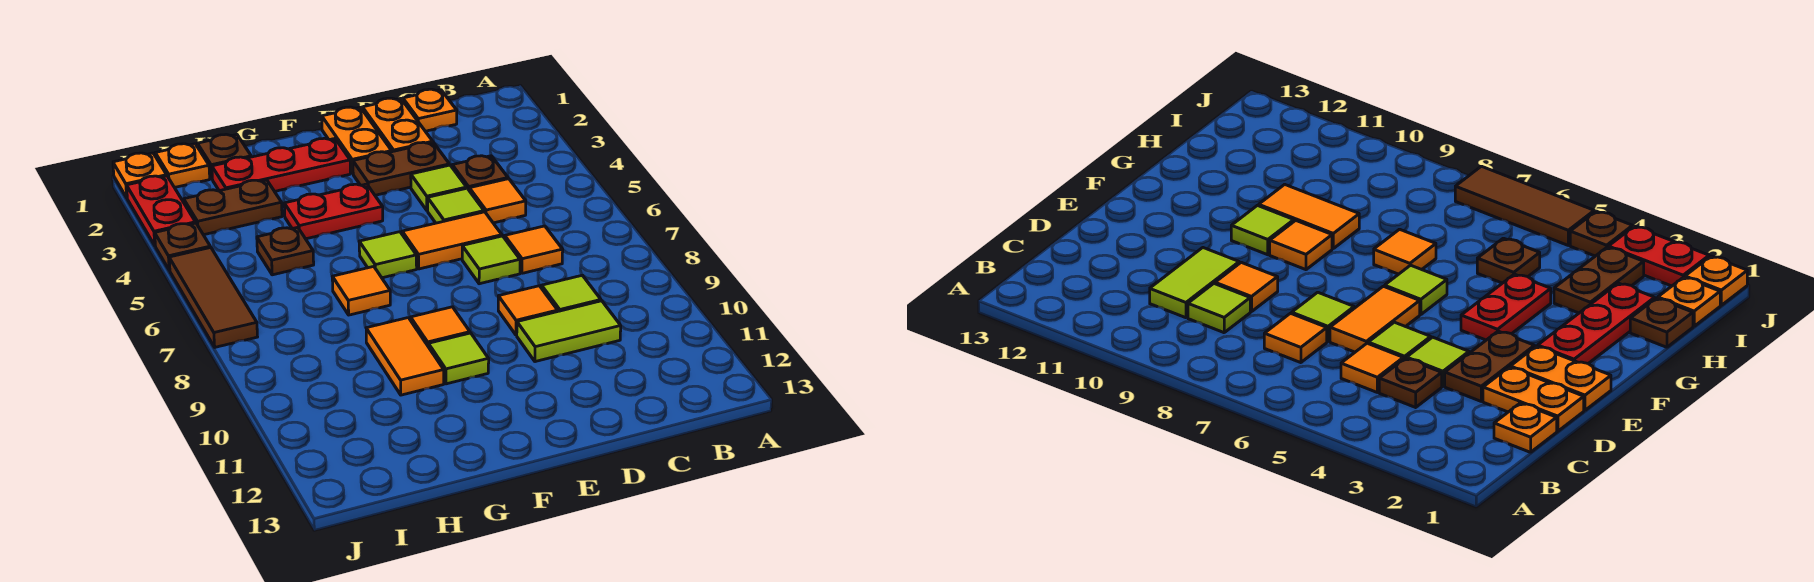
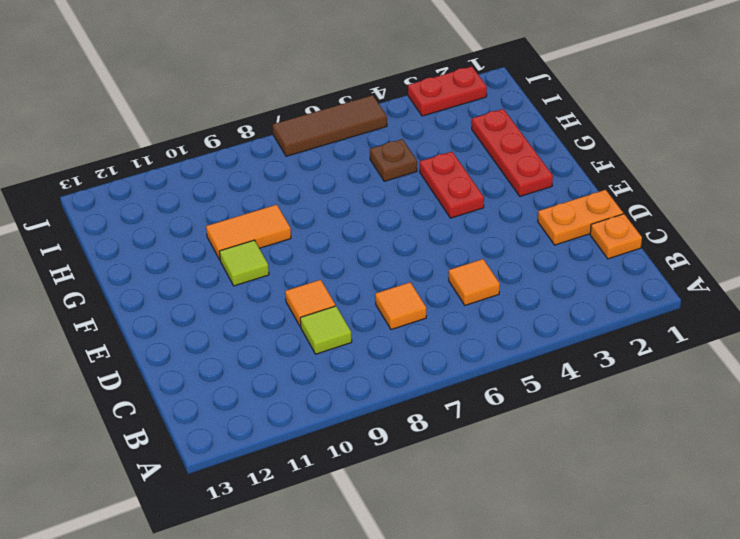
none -> brown plate C4 level 1
none -> lime tile C10:D10 level 1
none -> brown plate D3:E3 level 1

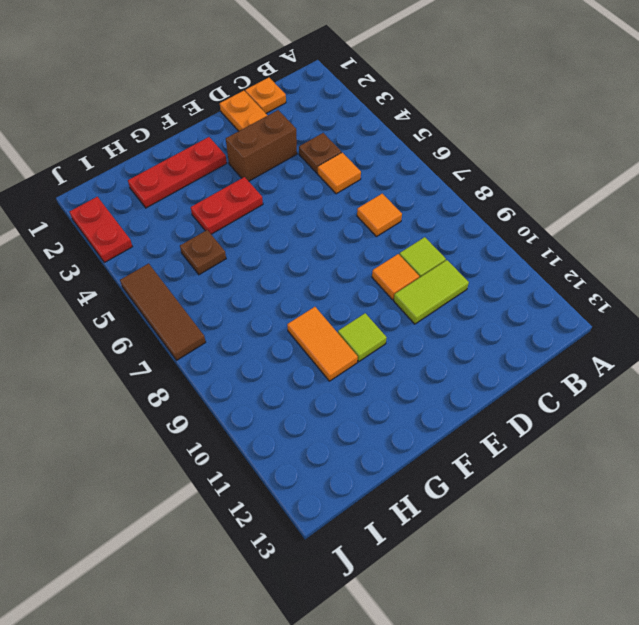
brown brick D3:E3 level 1 -> brown plate D3:E3 level 1
none -> lime tile D4 level 1
none -> lime tile D5 level 1
none -> orange tile D6:E6 level 1

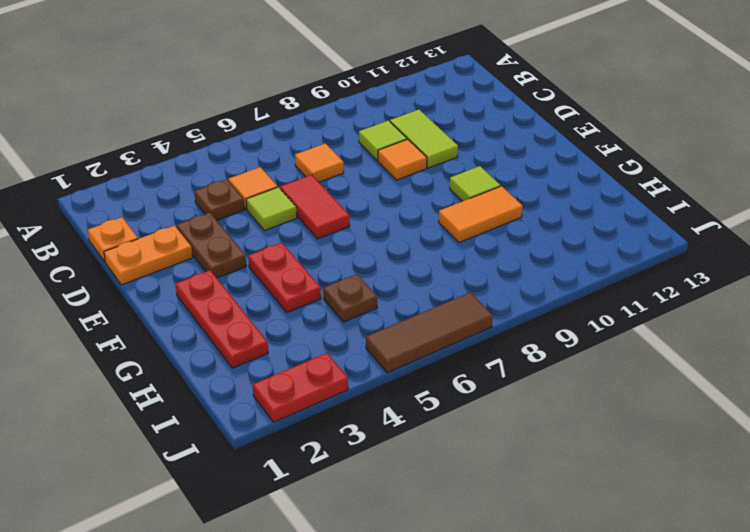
red tile D6:E6 level 1 -> orange tile D6:E6 level 1
none -> lime tile D4 level 1
none -> lime tile D7 level 1
none -> orange plate E1:E2 level 1

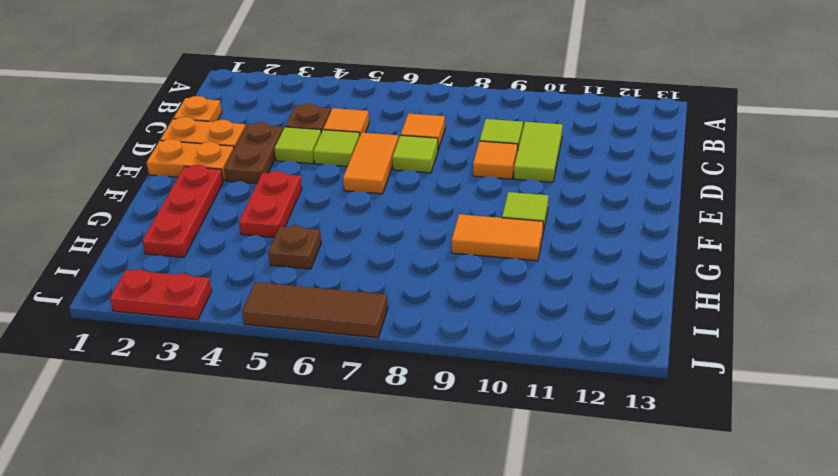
none -> lime tile F6 level 1
none -> orange tile F9 level 1
none -> orange tile G7 level 1

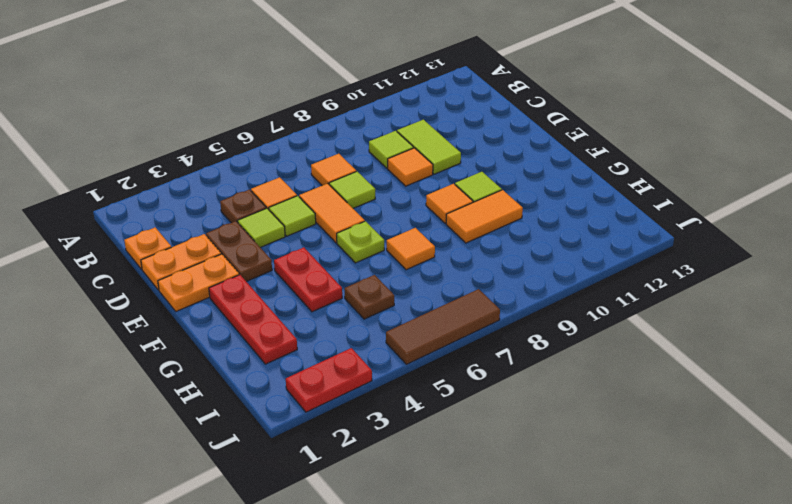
lime plate F6 level 1 -> lime tile F6 level 1
none -> brown plate H1 level 1
none -> brown plate H3:I3 level 1
none -> orange plate I1 level 1

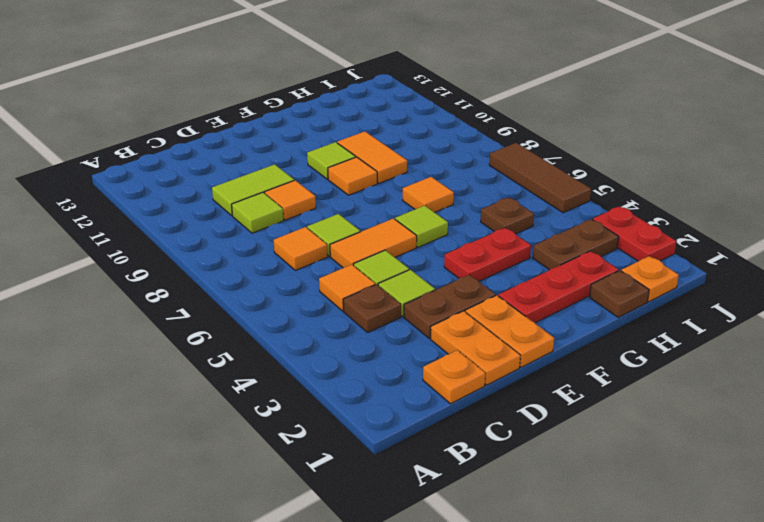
none -> orange plate J1 level 1
none -> brown plate J4 level 1

